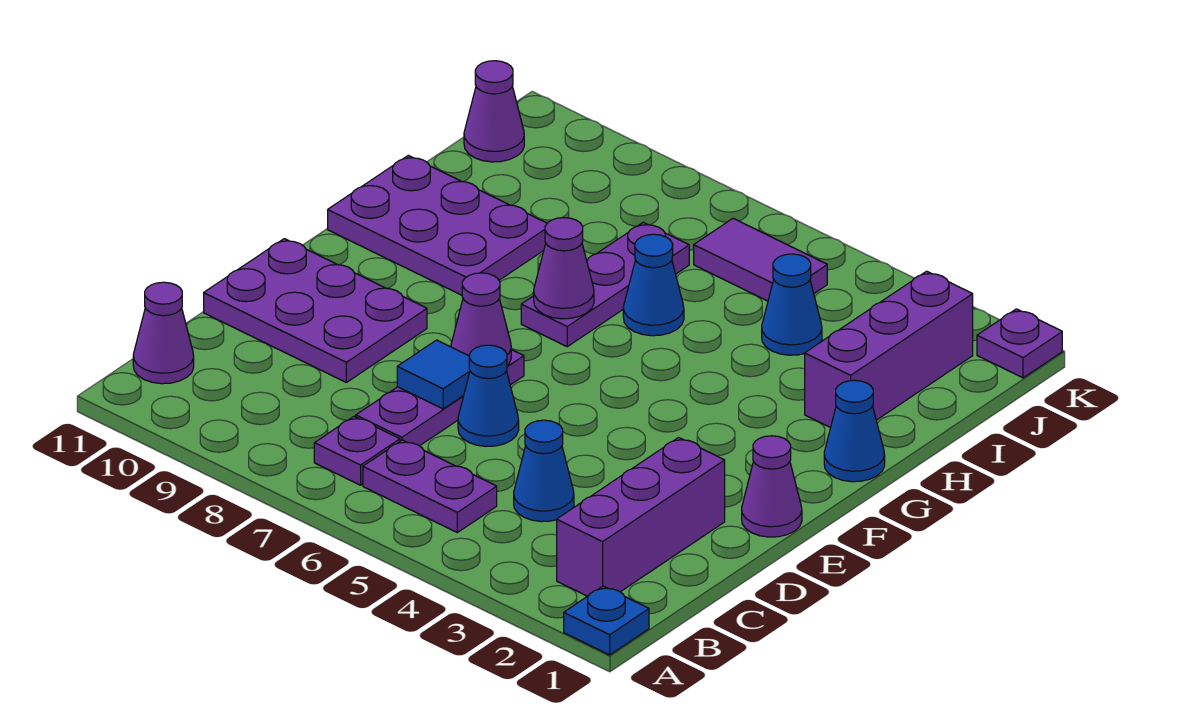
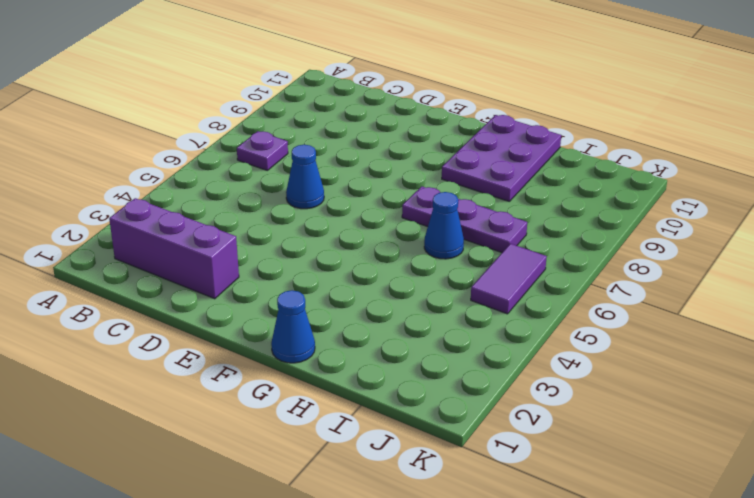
none -> blue plate A1 level 1
none -> purple plate B5:B6 level 1
none -> purple cone B11 level 1

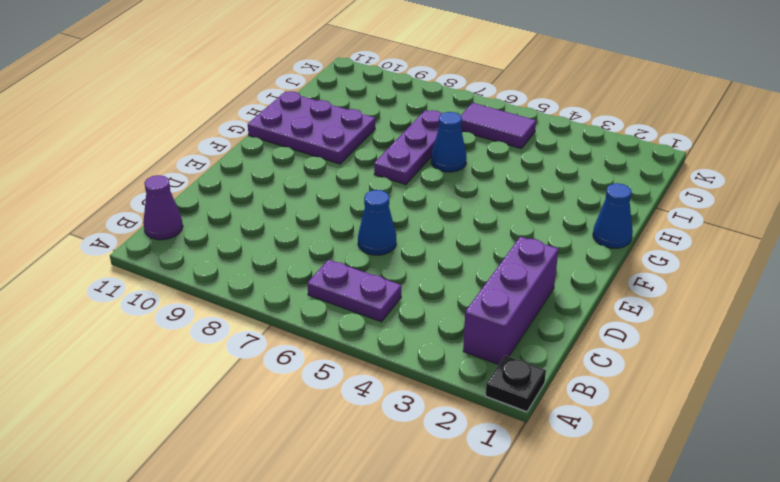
black plate A1 level 1 -> blue plate A1 level 1
none -> purple plate B7 level 1
none -> blue cone C4 level 1
none -> purple plate C7:E7 level 1

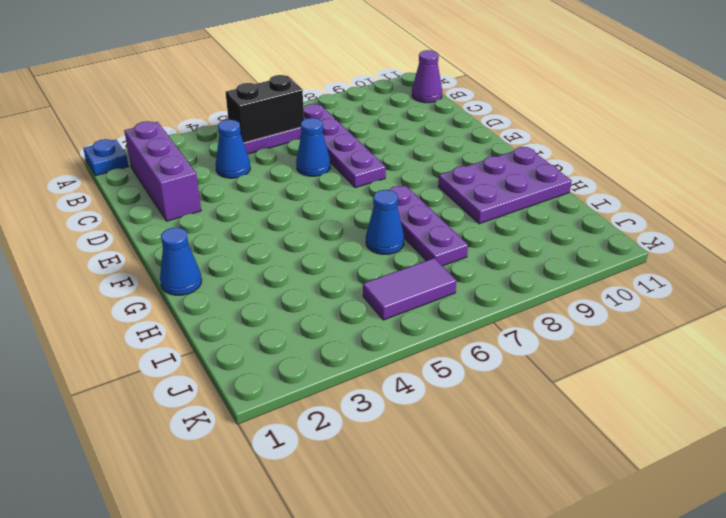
black brick B5:B6 level 2 -> none
none -> purple plate D9:E11 level 1
none -> purple cone E1 level 1
none -> purple brick H2:J2 level 1

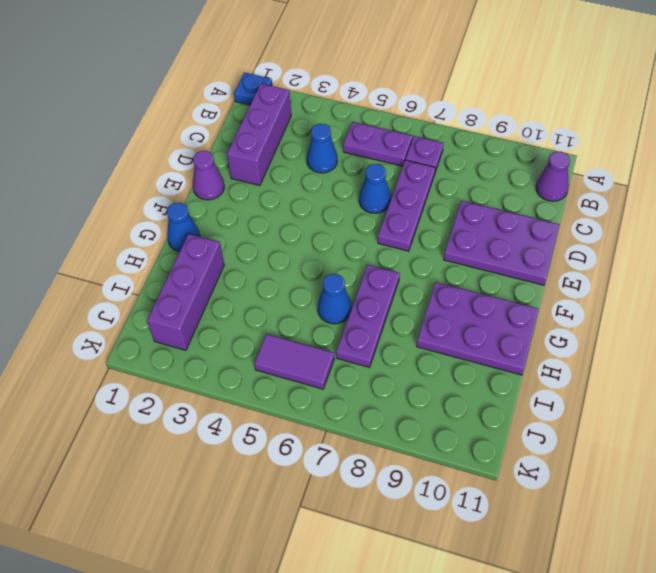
none -> blue cone I4 level 1
none -> purple cone J11 level 1
none -> purple plate K1 level 1

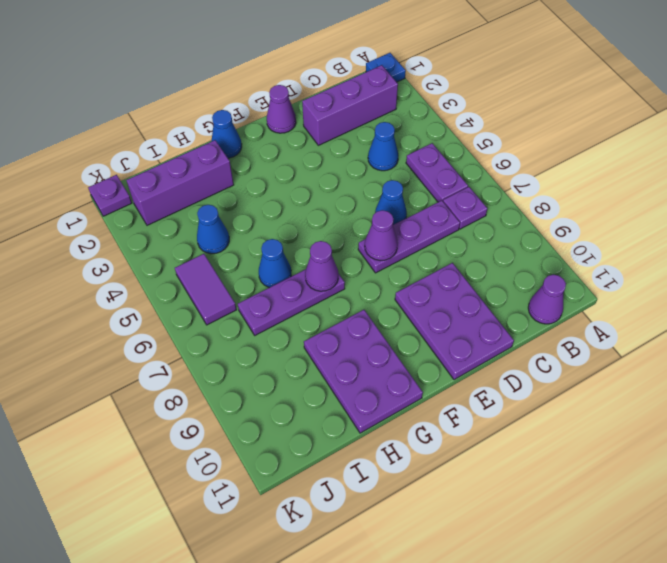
none -> purple cone J11 level 1
none -> blue tile D7 level 2

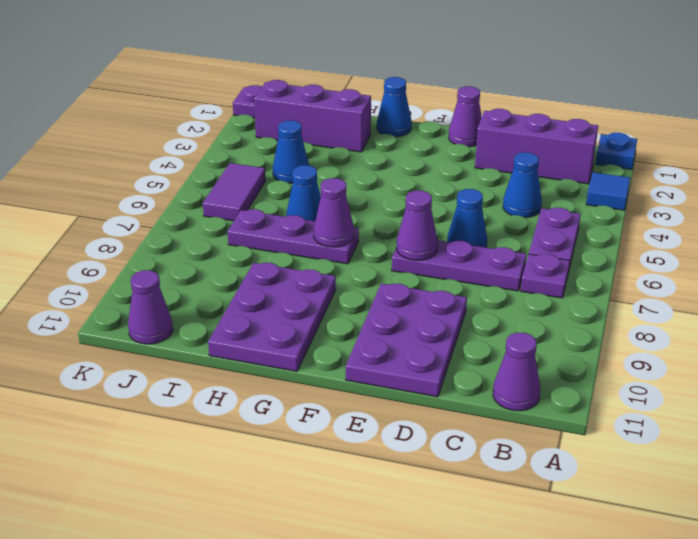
blue tile A3 level 1 -> blue tile D7 level 2

